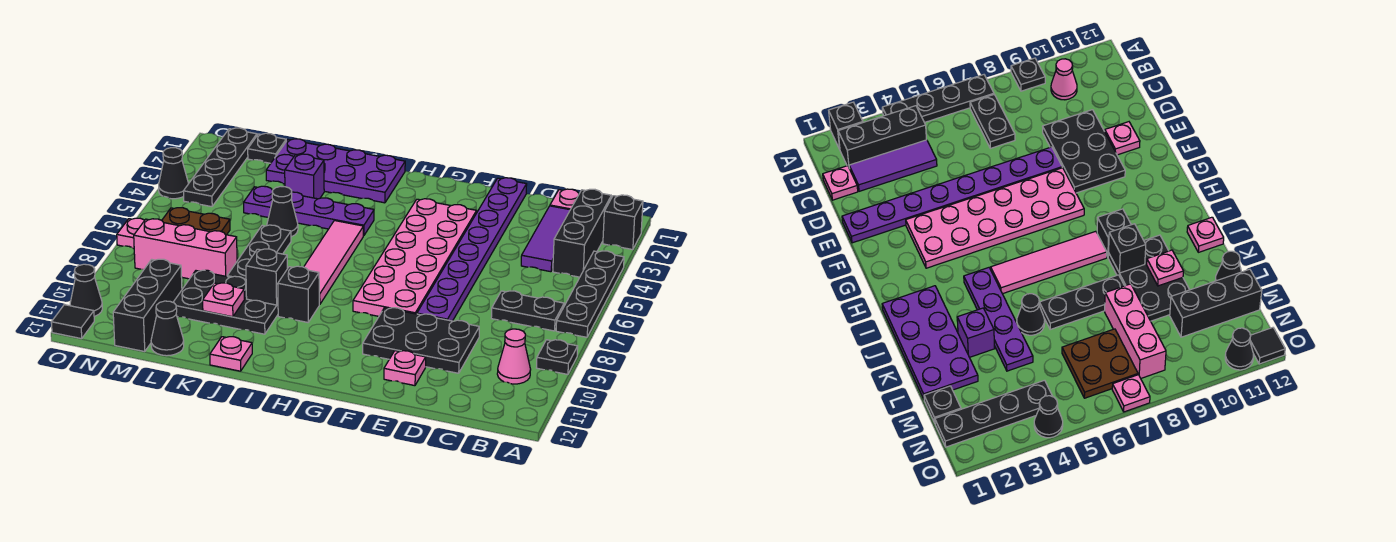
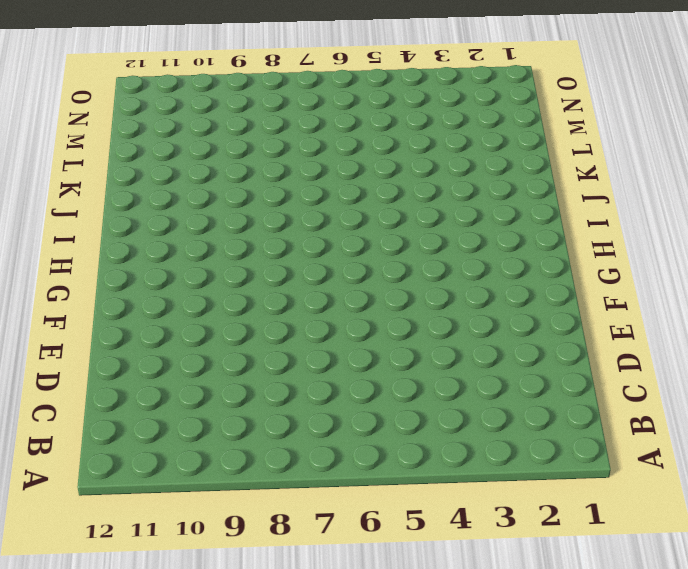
none -> black brick A2 level 1
none -> black plate A4:A7 level 1
none -> black plate A9 level 1
none -> black brick B2:B4 level 1

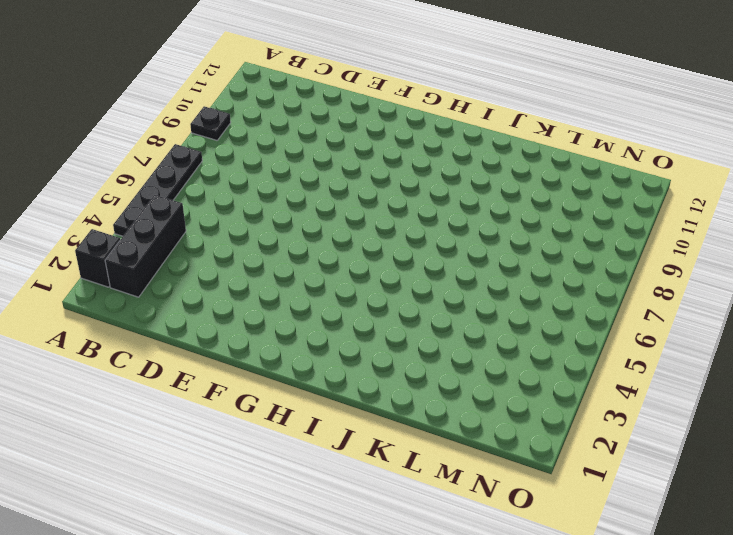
none -> black plate B7:C7 level 1
none -> pink cone B10 level 1
none -> pink plate C1 level 1
none -> purple tile C2:C4 level 1

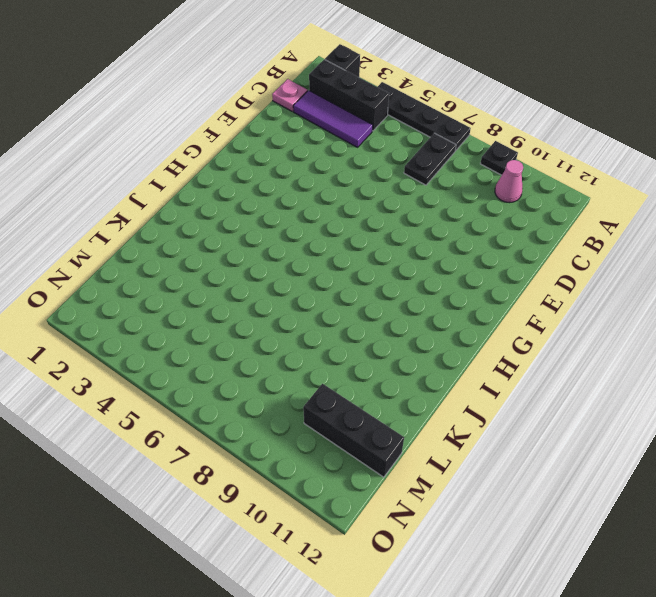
none -> black plate D9:F10 level 1
none -> purple plate E1:E8 level 1
none -> pink plate E11 level 1
none -> pink plate F3:G8 level 1

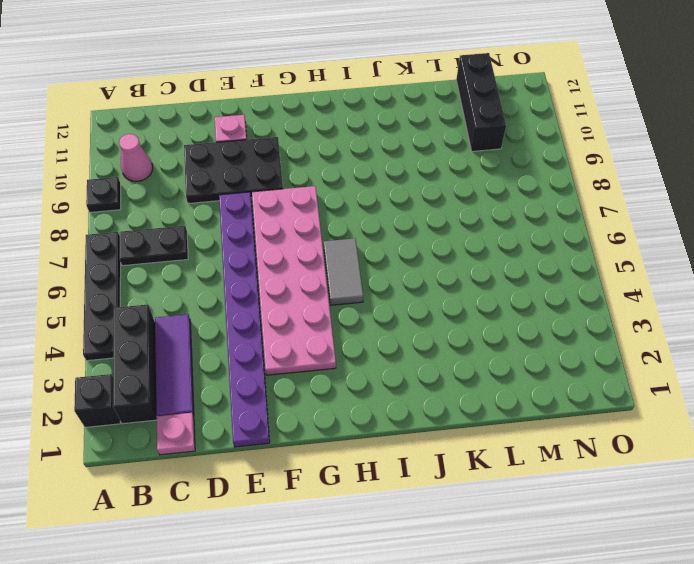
grey tile H5:H6 level 1 -> none
none -> purple plate I1:L2 level 1
none -> purple plate I4:L4 level 1
none -> pink tile I5:I8 level 1
none -> black brick I9 level 1

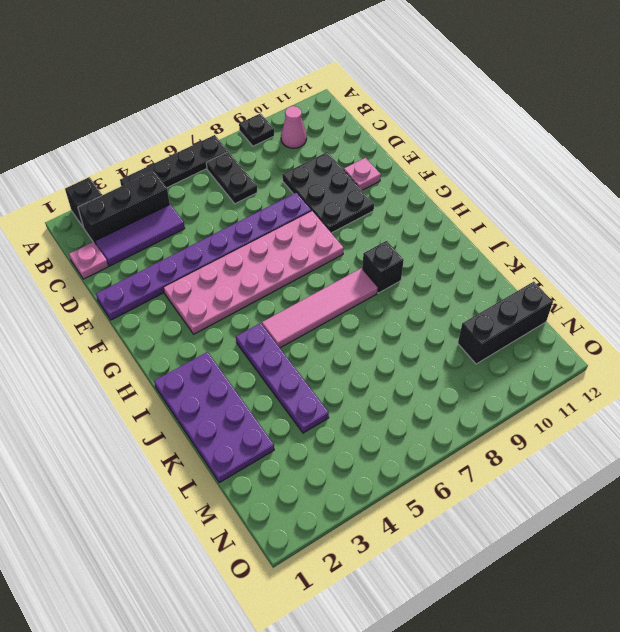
none -> black plate J9:L10 level 1
none -> pink plate J12 level 1
none -> purple brick K3 level 1
none -> black cone K5 level 1

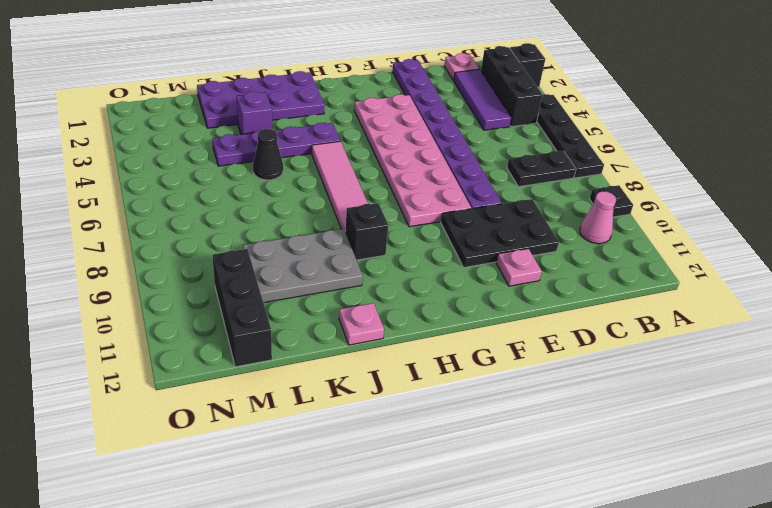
grey plate J9:L10 level 1 -> black plate J9:L10 level 1
none -> black plate K6:K8 level 1
none -> pink brick L8:N8 level 1
none -> black cone L12 level 1
none -> black plate M1 level 1

